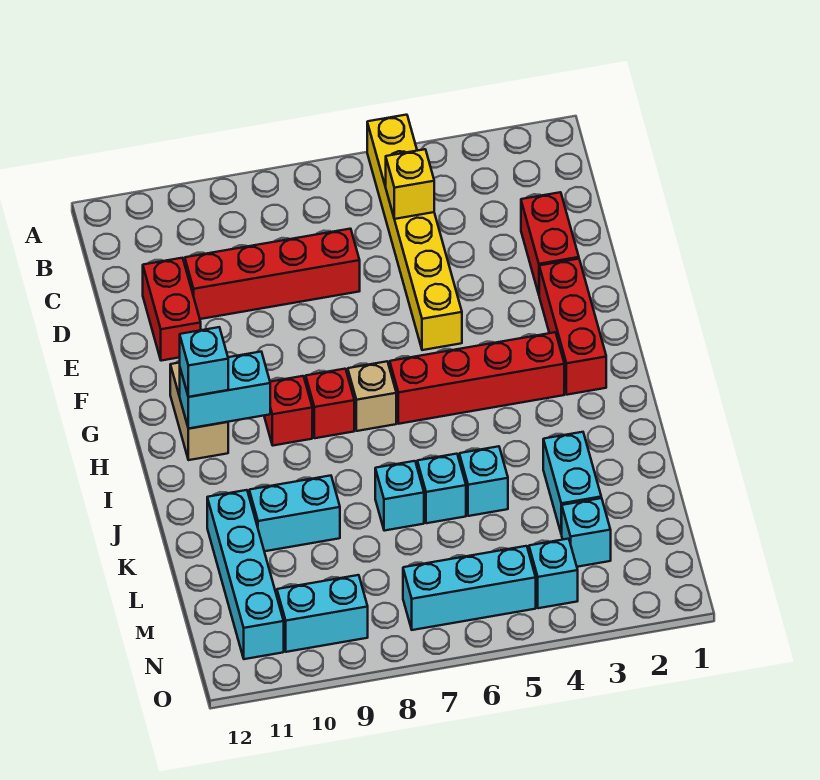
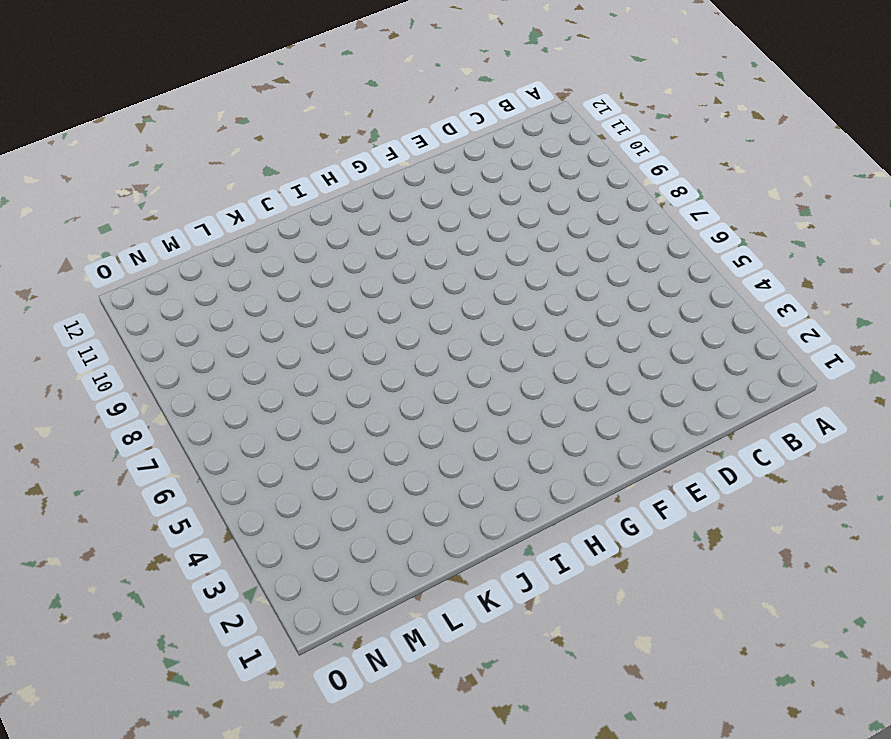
none -> yellow brick A5:F5 level 1
none -> red brick D2:E2 level 1
none -> red brick D7:D10 level 1

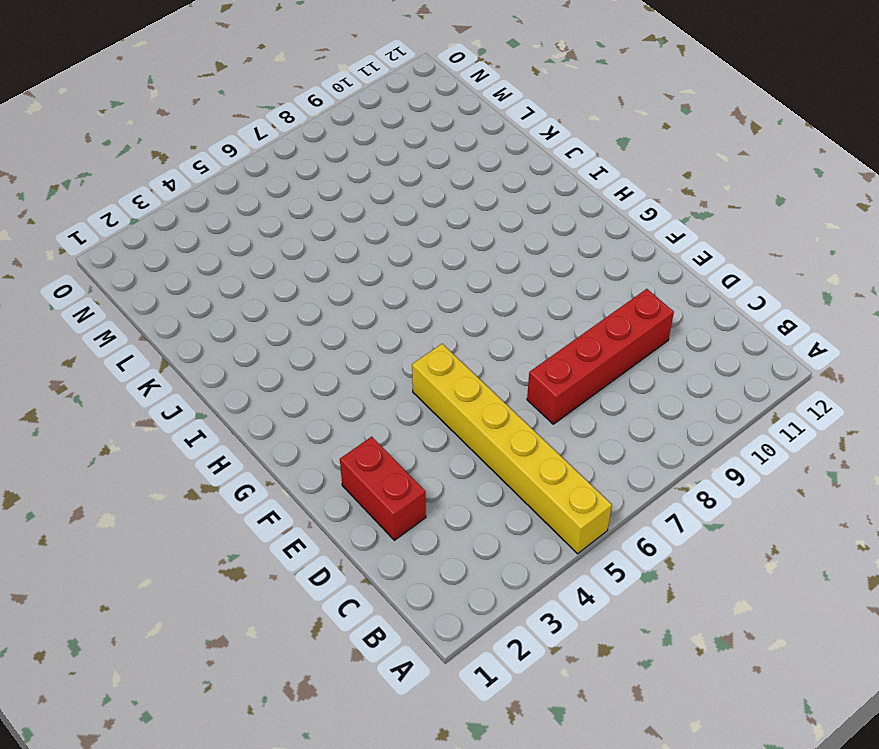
none -> red brick D11:E11 level 1
none -> red brick F2:H2 level 1
none -> tan brick G11:H11 level 1

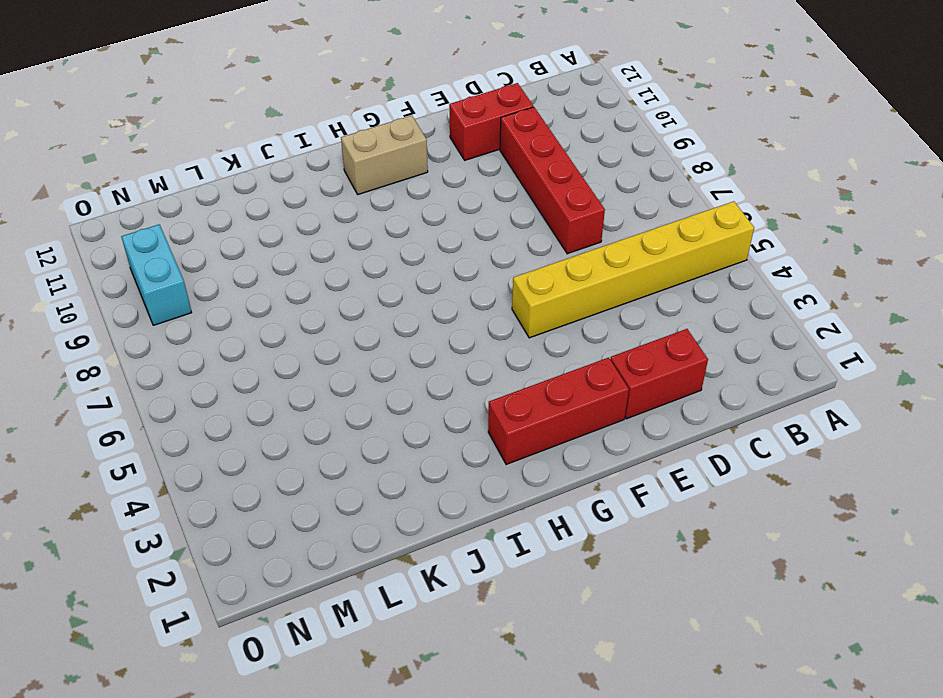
none -> red brick H3:H6 level 1
none -> tan brick H7 level 1
none -> red brick H8 level 1

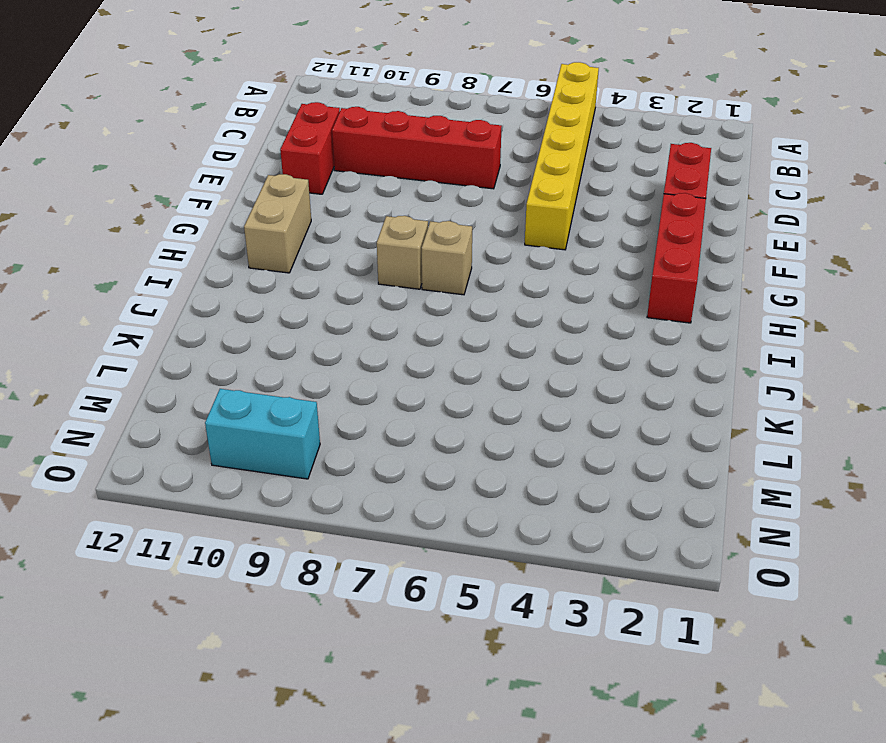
tan brick H8 level 1 -> red brick H8 level 1
none -> red brick H3:H6 level 1
none -> red brick H9 level 1
none -> cyan brick K3:L3 level 1

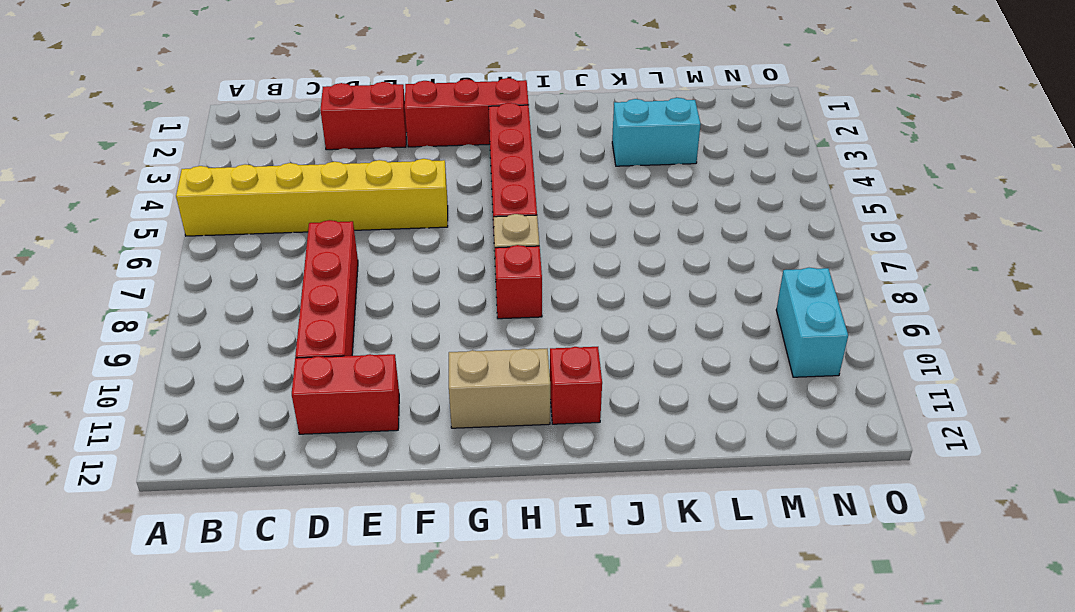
red brick I11 level 1 -> red brick H9 level 1
none -> cyan brick K5 level 1
none -> cyan brick K6 level 1
none -> cyan brick K7 level 1

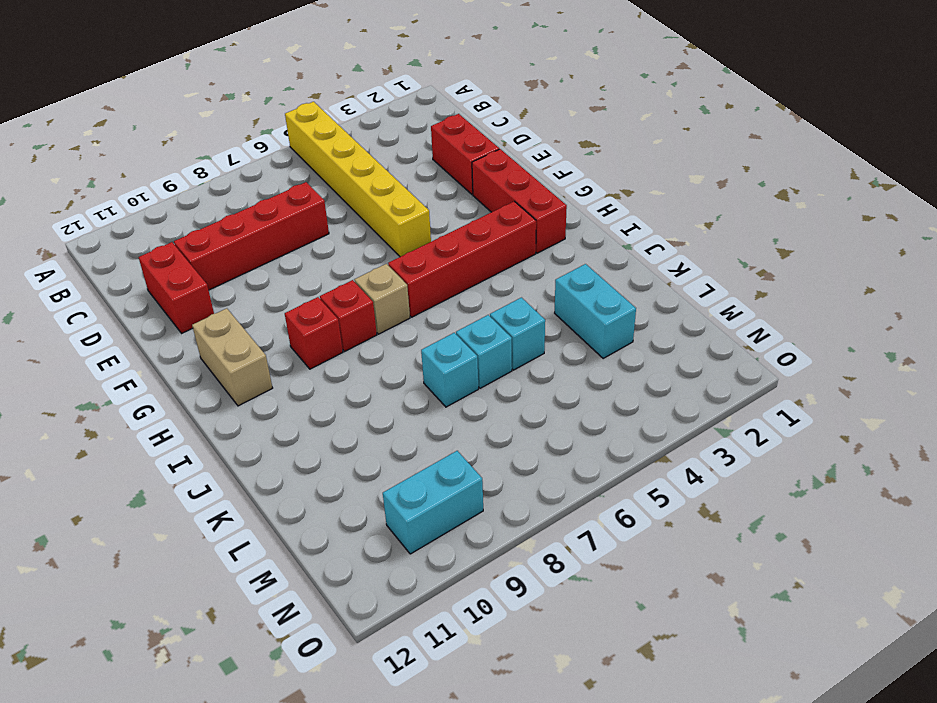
none -> cyan brick K9:K10 level 1
none -> cyan brick K11:N11 level 1
none -> cyan brick M3 level 1

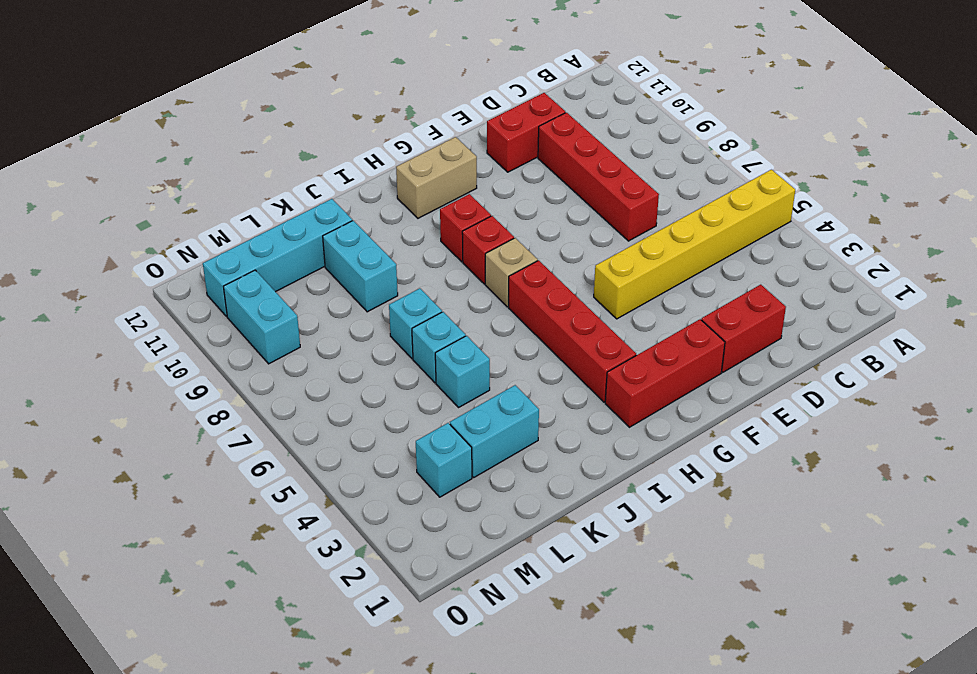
none -> cyan brick N4 level 1
none -> cyan brick N5:N7 level 1
none -> yellow brick C5 level 2

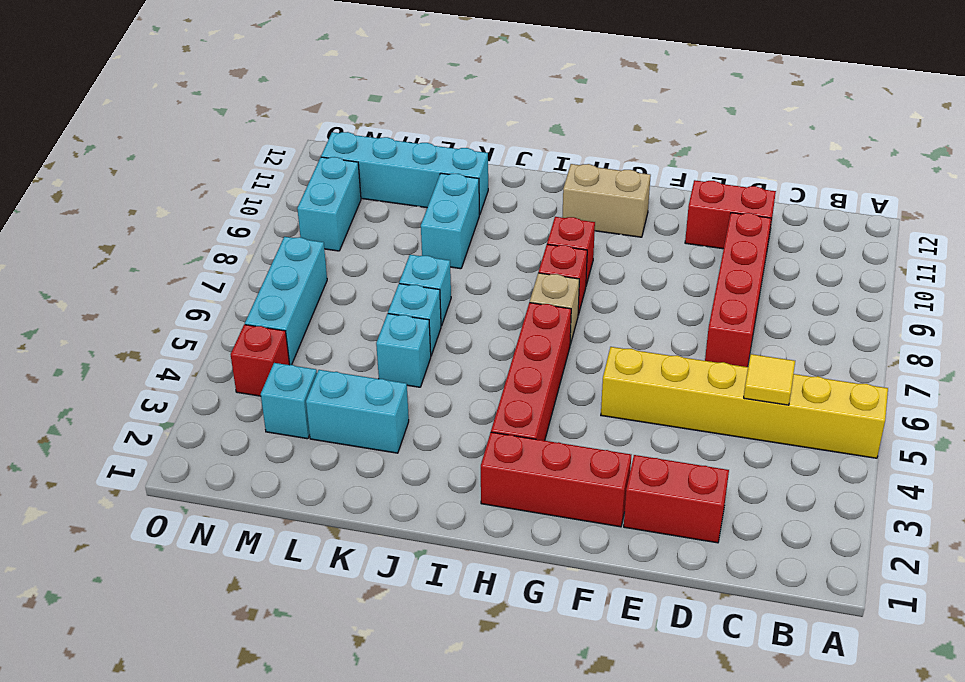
yellow tile C5 level 2 -> yellow brick C5 level 2
red brick N4 level 1 -> cyan brick N4 level 1
none -> cyan brick H10:H11 level 2
none -> cyan brick H11 level 3

